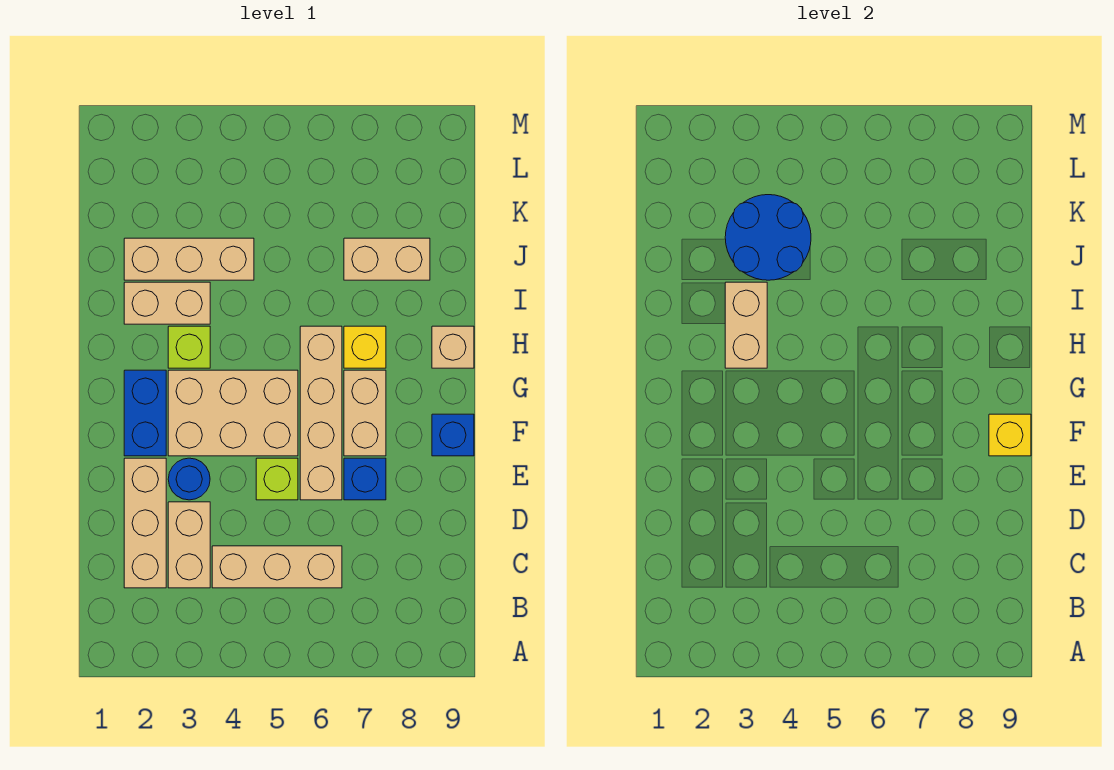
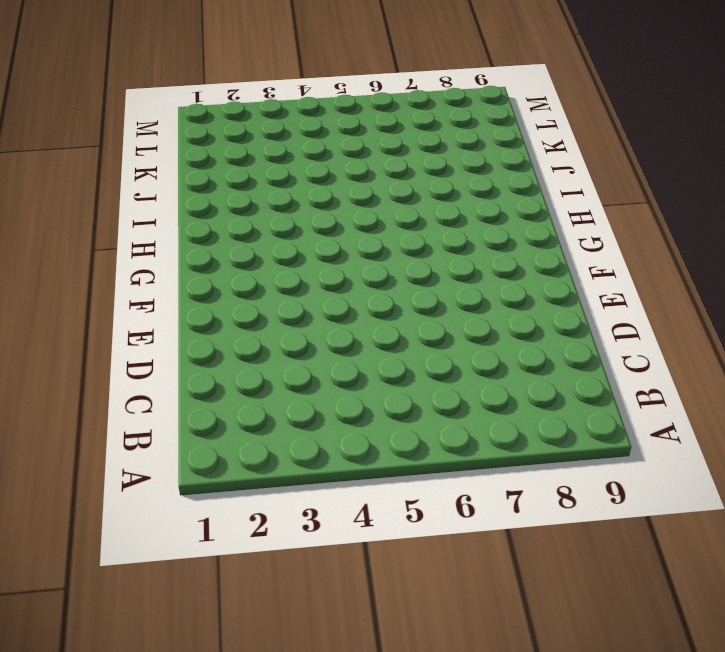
none -> tan brick C2:E2 level 1
none -> tan brick C3:D3 level 1
none -> tan brick C4:C6 level 1

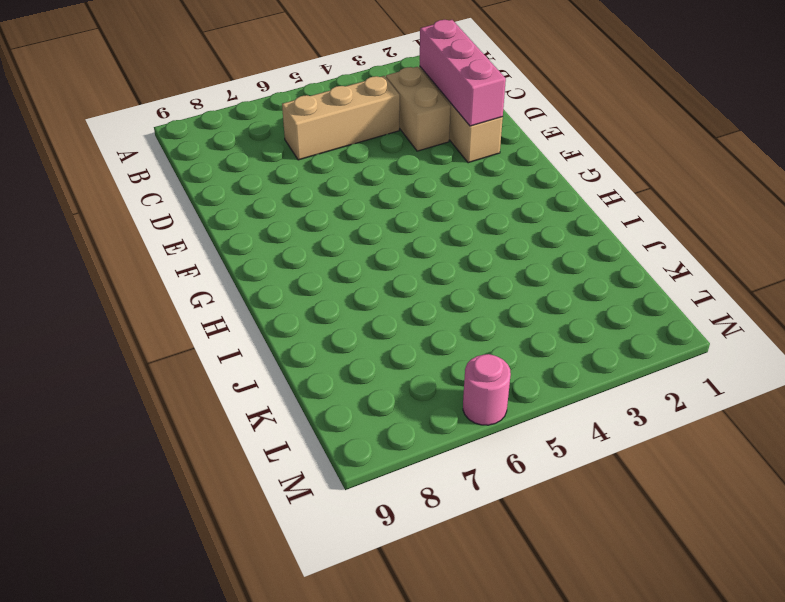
pink brick C2:E2 level 2 -> none
pink round brick M6 level 1 -> none
none -> blue round brick E3 level 1
none -> lime brick E5 level 1
none -> tan brick E6:H6 level 1

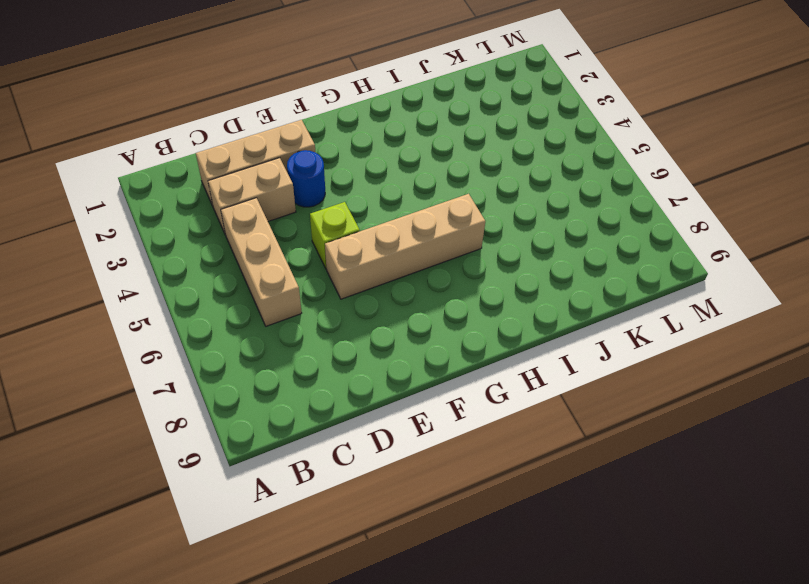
none -> blue brick E7 level 1
none -> blue brick F2:G2 level 1
none -> tan brick F3:G5 level 1

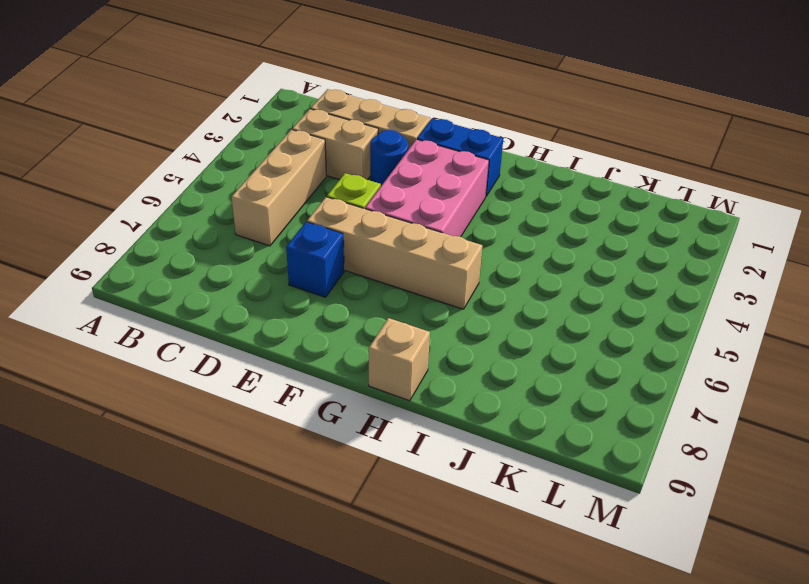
pink brick F3:G5 level 1 -> tan brick F3:G5 level 1
none -> tan brick F7:G7 level 1
none -> blue brick F9 level 1
none -> lime brick H3 level 1

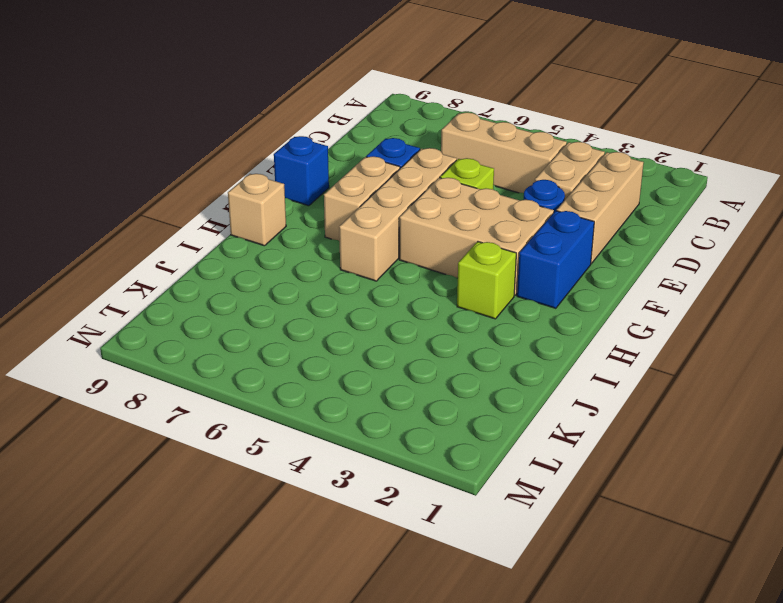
none -> yellow brick H7 level 1
none -> tan brick I2:I3 level 1
none -> tan brick J2:J4 level 1

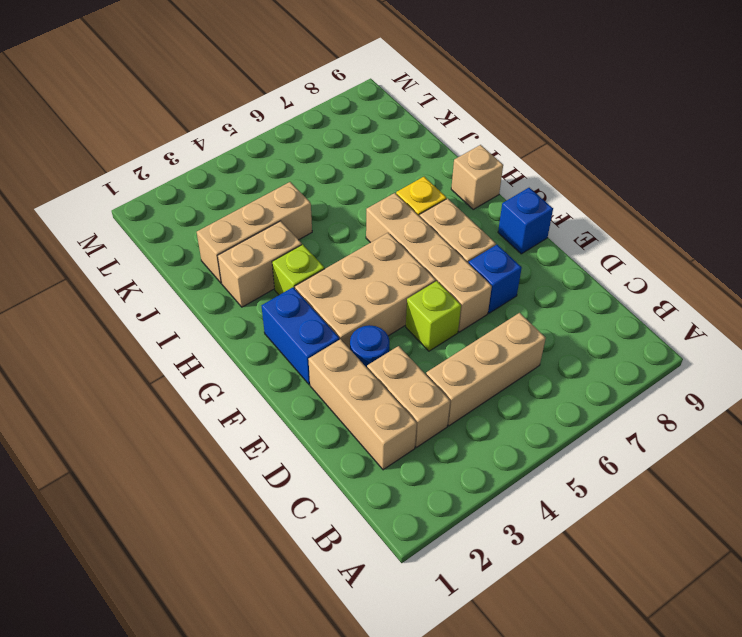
none -> tan brick J7:J8 level 1
none -> yellow brick F9 level 2
none -> tan brick H3:I3 level 2

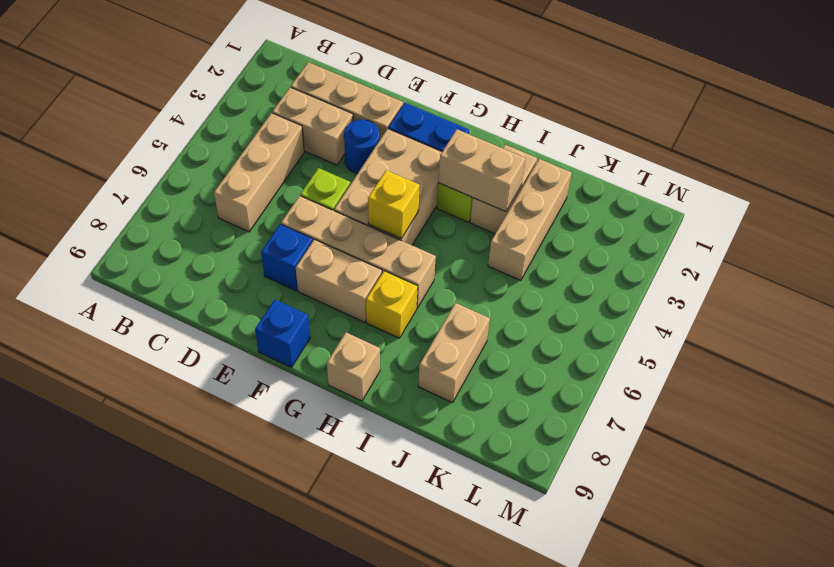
yellow brick G5 level 2 -> yellow brick F9 level 2
none -> blue round brick J3:K4 level 2

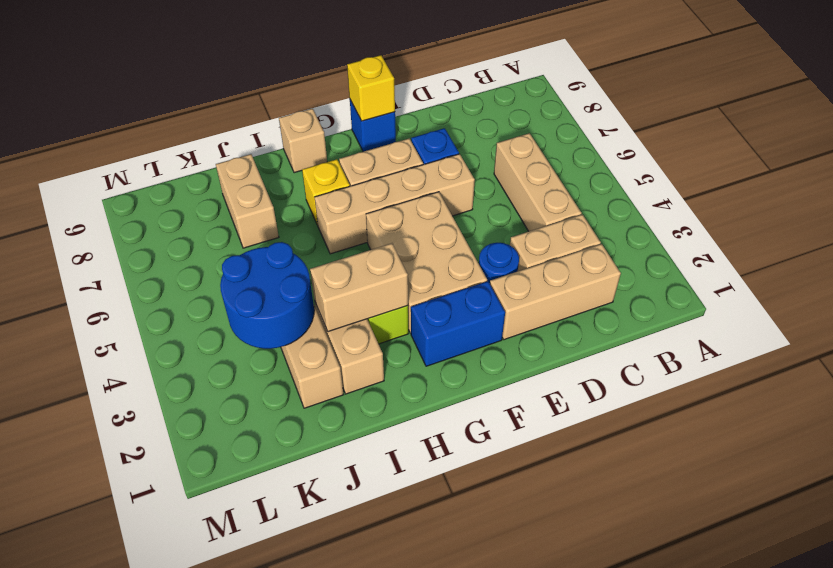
none -> lime brick E5 level 1

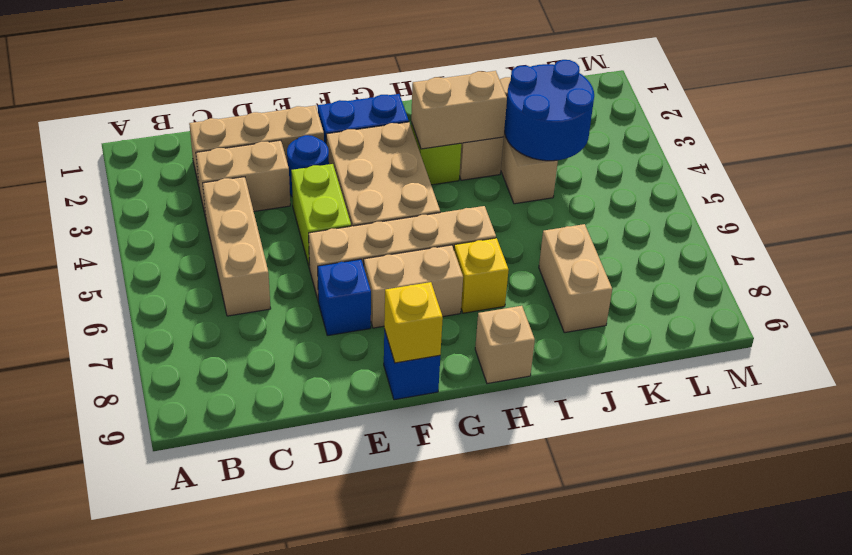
lime brick E4:E5 level 1 -> lime brick E5 level 1

